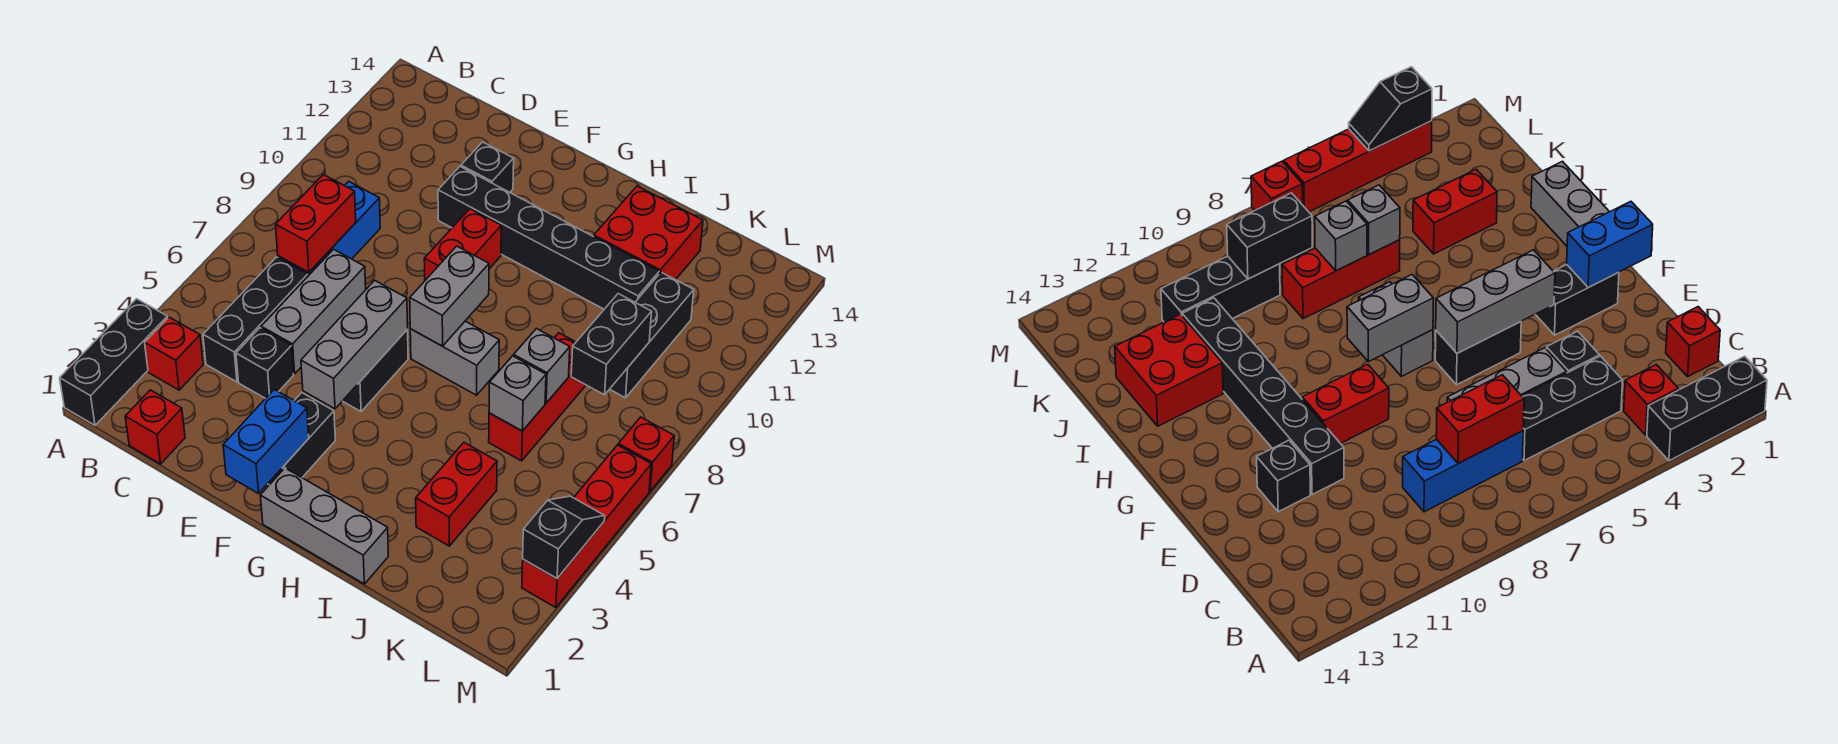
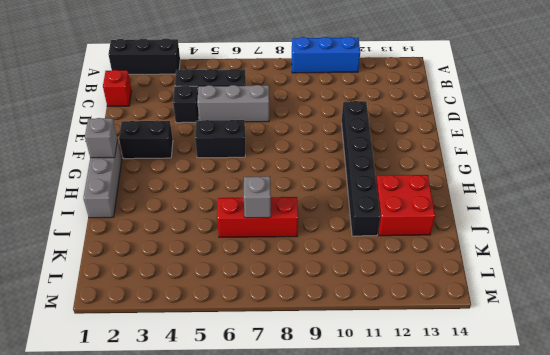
blue brick A9:A11 level 1 -> blue brick C7:C9 level 1
grey brick G1 level 2 -> grey brick J6 level 2
none -> red brick B3 level 1
none -> black brick E12 level 1
none -> red brick F9:F10 level 1

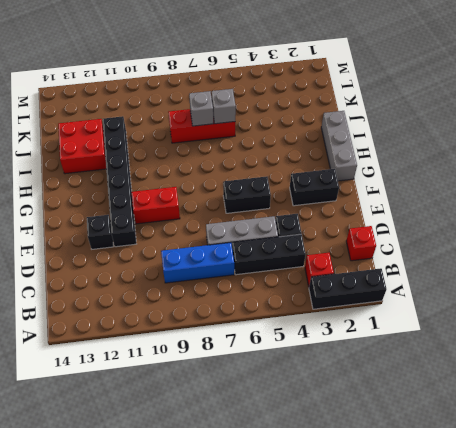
none -> grey brick G7:H7 level 1
none -> red brick J3:J4 level 1
none -> black brick K9:K11 level 1

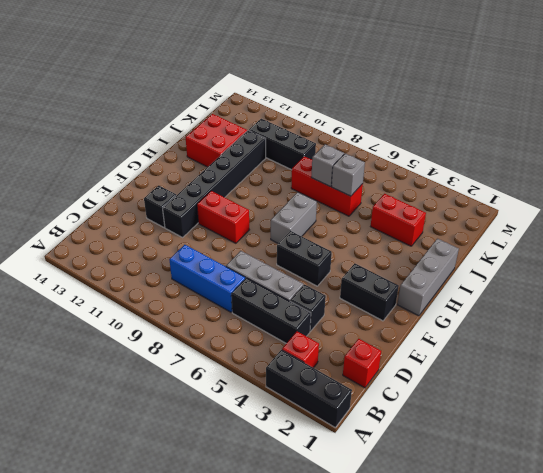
none -> red brick M3:M6 level 1
none -> red brick M7 level 1
none -> red brick C7:C8 level 2

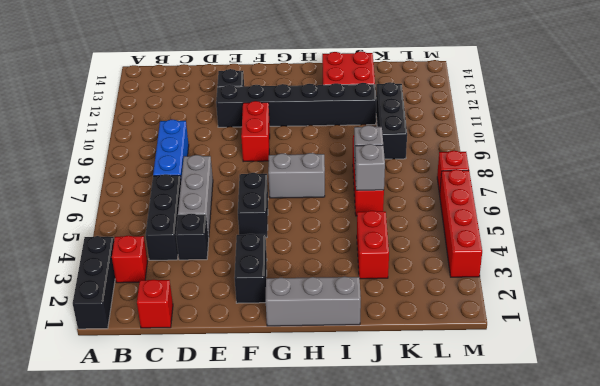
none -> red brick C7:C8 level 2
none -> blue brick F1:F2 level 2
none -> grey brick F4:F6 level 2

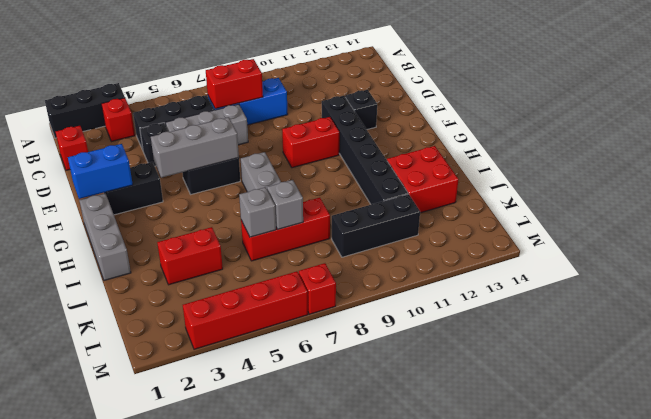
none -> grey brick G7:G8 level 2
none -> black brick K8:K9 level 2
none -> black slope M3:M4 level 2 top 3

